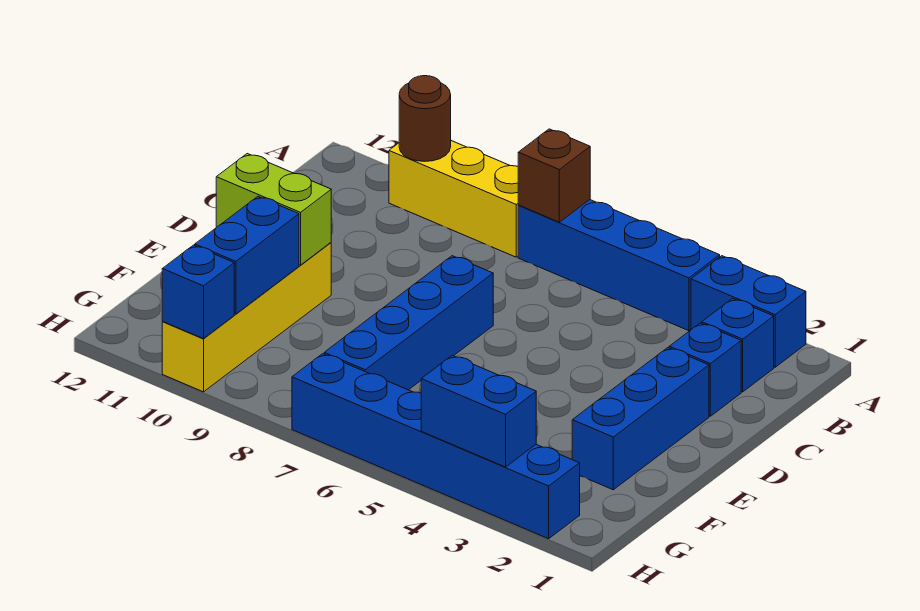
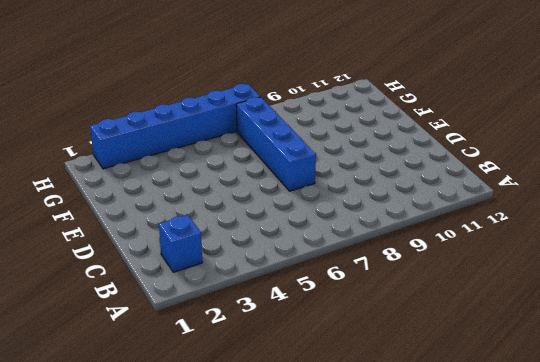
none -> blue brick A2:A3 level 1
none -> blue brick A4:A7 level 1
none -> yellow brick A8:A10 level 1

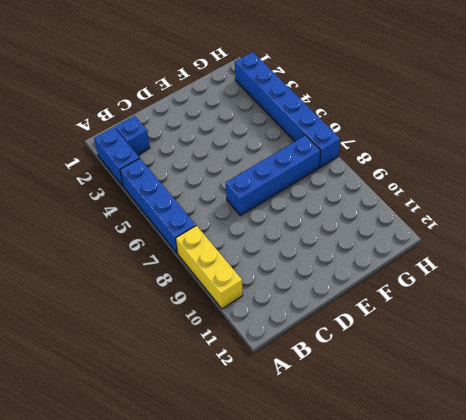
none -> blue brick C2 level 1
none -> blue brick D2:F2 level 1
none -> yellow brick E10:H10 level 1

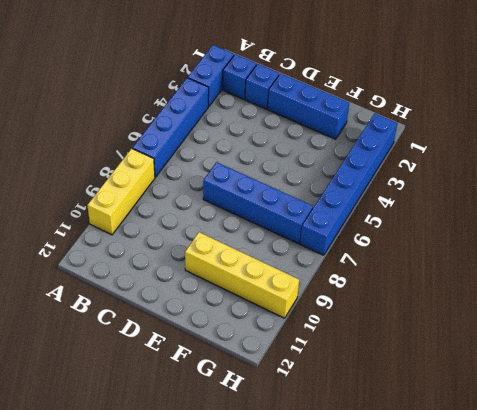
none -> brown brick A7 level 2
none -> brown round brick A10 level 2
none -> lime brick E10:E11 level 2

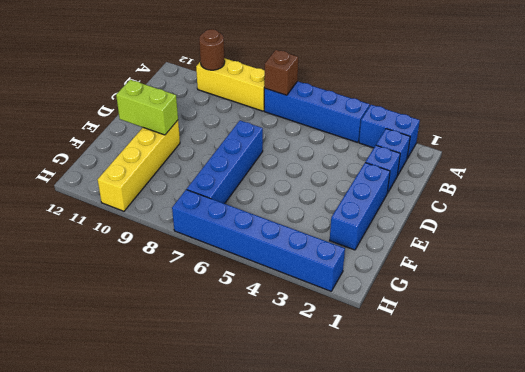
none -> blue brick F10:G10 level 2
none -> blue brick H3:H4 level 2
none -> blue brick H10 level 2

